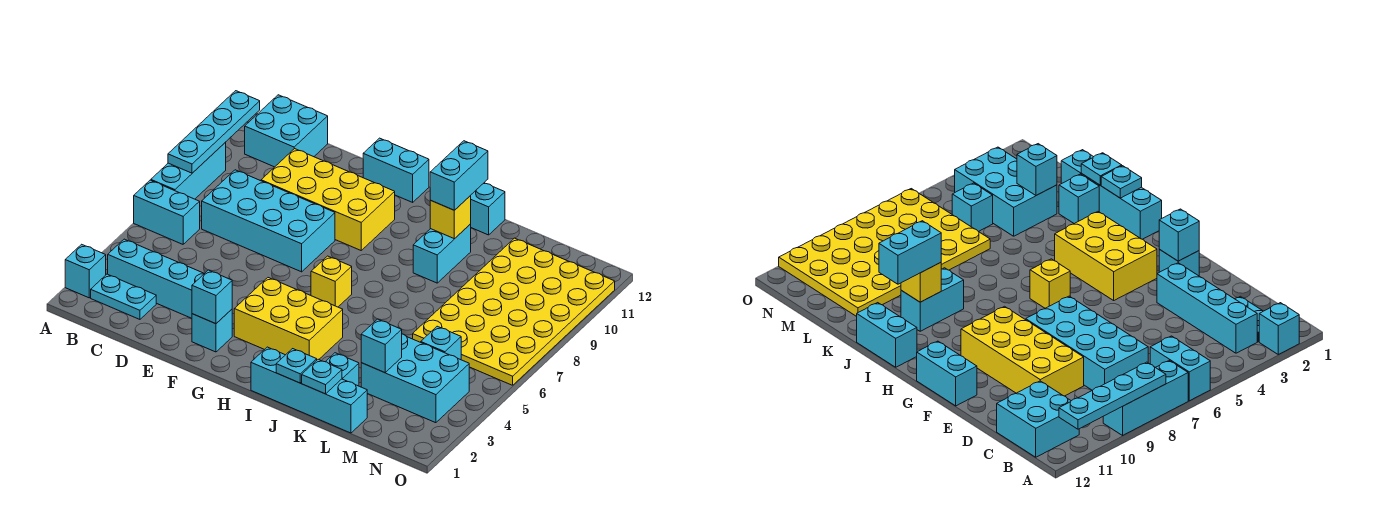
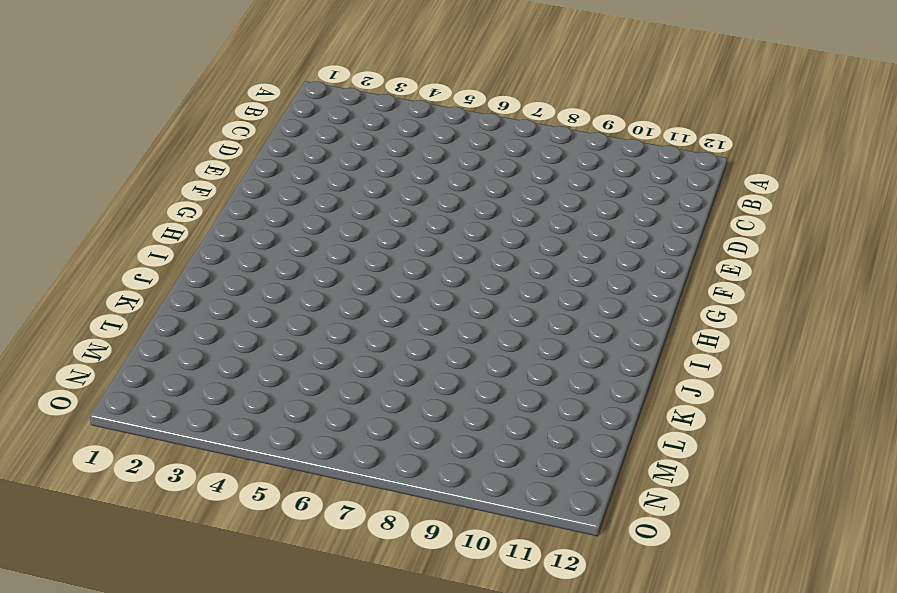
none -> cyan brick A2 level 1
none -> cyan brick A6:B6 level 1
none -> cyan brick A7:A9 level 1

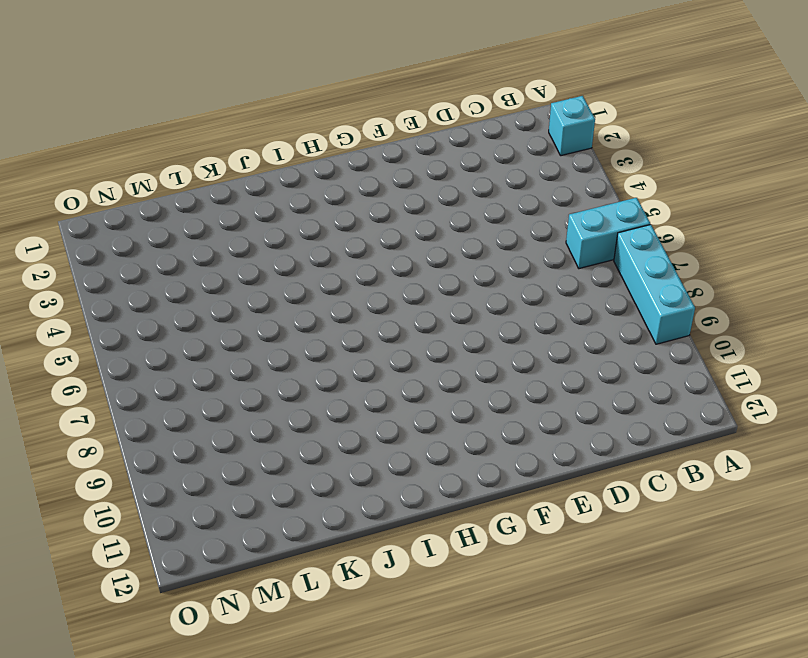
none -> cyan plate B2:C2 level 1
none -> cyan brick B3:E3 level 1
none -> cyan brick B11:C12 level 1

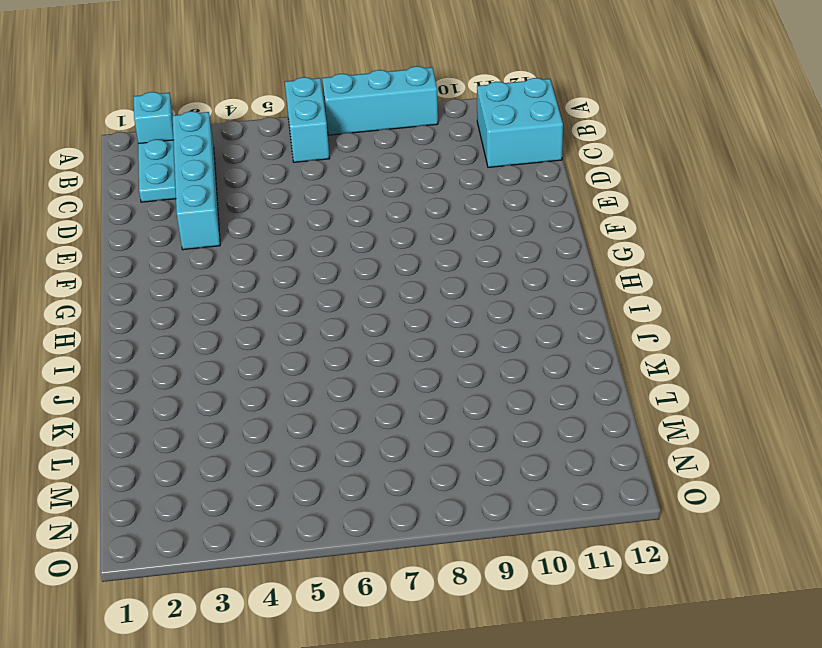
none -> cyan brick C7:F8 level 1
none -> yellow brick D9:G10 level 1
none -> cyan brick F2 level 1

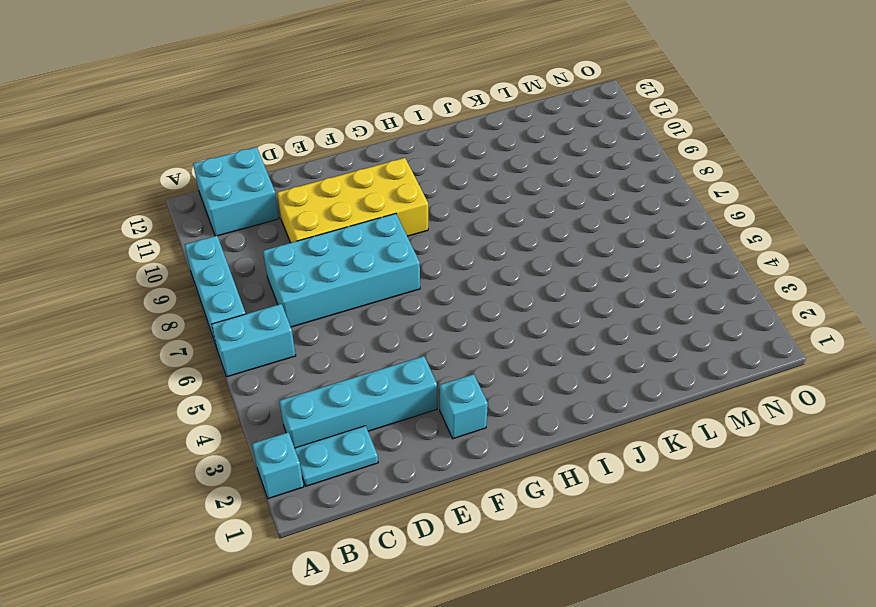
none -> cyan brick F12:G12 level 1
none -> yellow brick G3:I4 level 1
none -> yellow brick H6 level 1

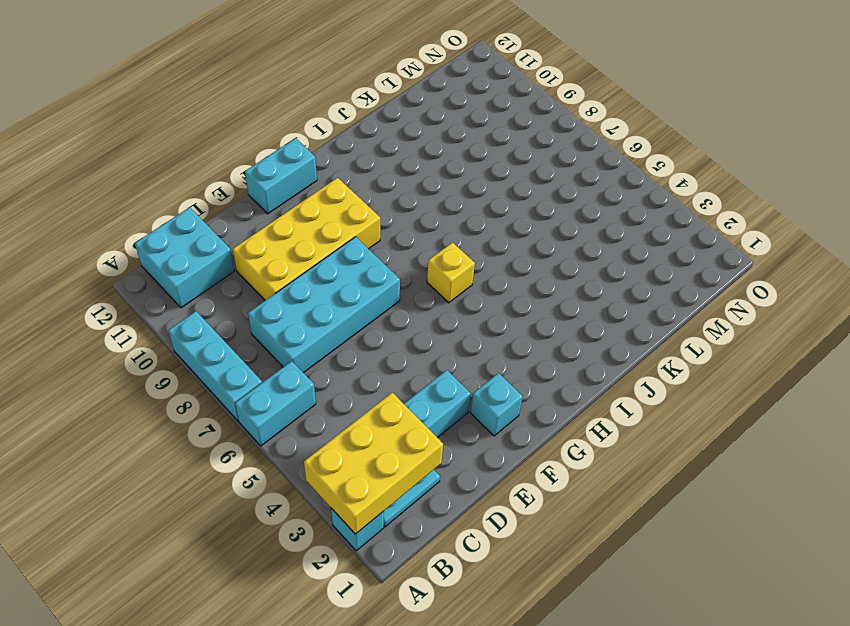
yellow brick A2:C3 level 2 -> yellow brick G3:I4 level 1
none -> cyan brick I1:L1 level 1
none -> cyan brick I12:J12 level 1
none -> cyan brick J9:J10 level 1

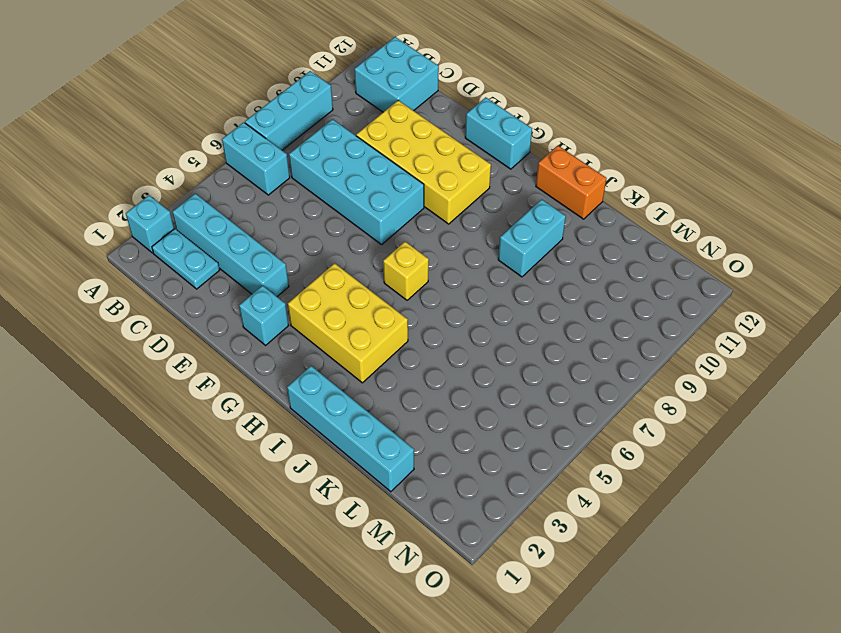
orange brick I12:J12 level 1 -> cyan brick I12:J12 level 1
none -> cyan brick K2 level 1
none -> cyan brick L3:N4 level 1
none -> yellow plate L6:O11 level 1

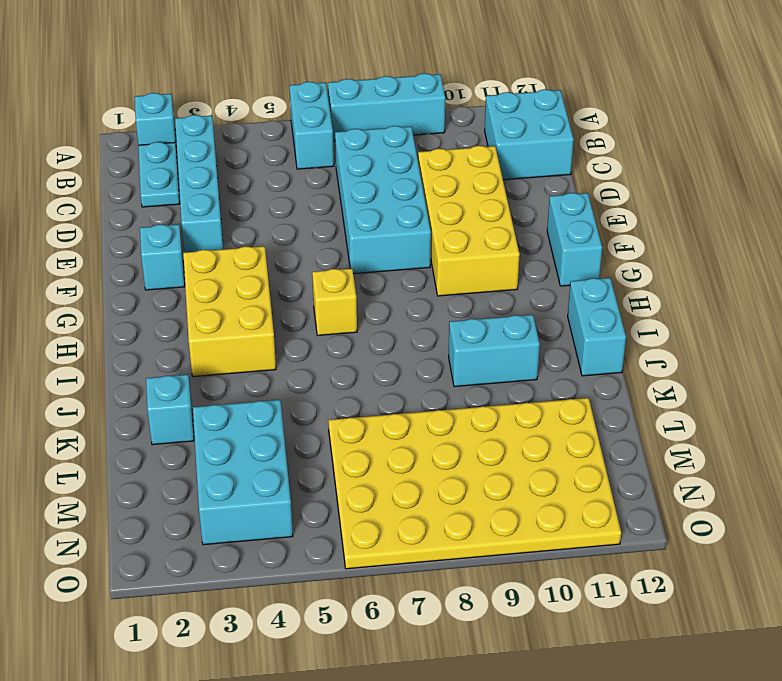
none -> cyan brick I1:L1 level 1
none -> cyan brick M5 level 1
none -> cyan plate A8:A11 level 2

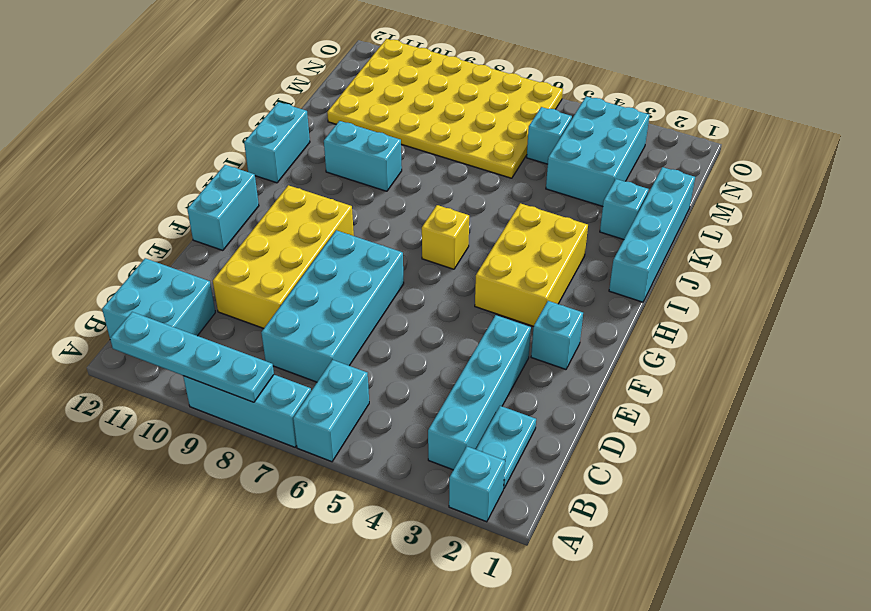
none -> cyan brick F2 level 2
none -> cyan plate J1 level 2
none -> yellow brick J10 level 2

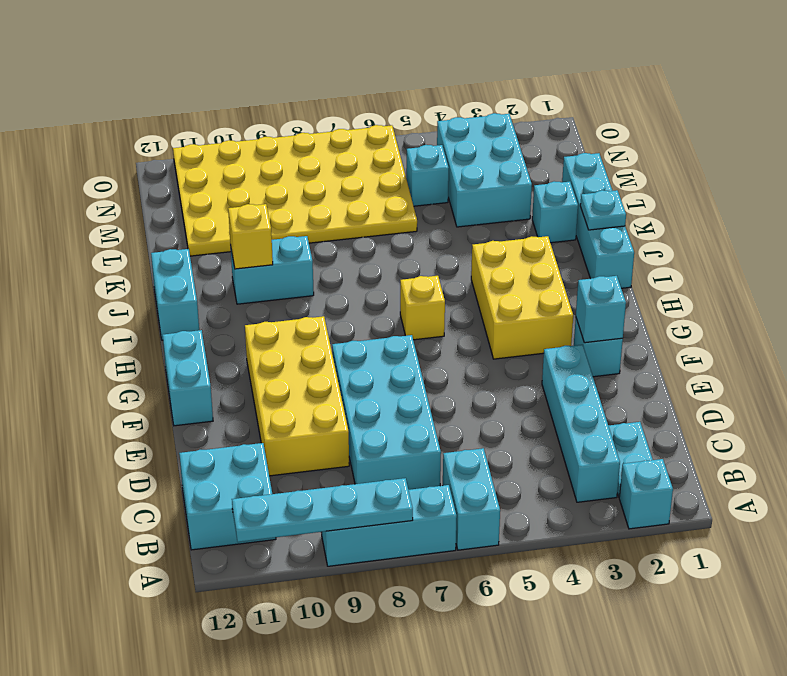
none -> cyan plate K1 level 2
none -> cyan brick L3 level 2
none -> cyan brick J10:J11 level 3

